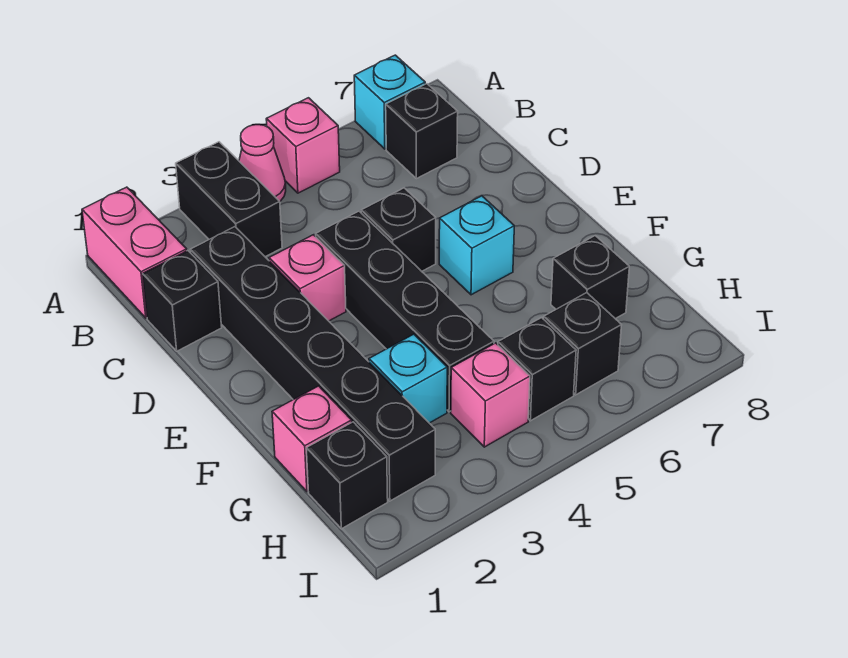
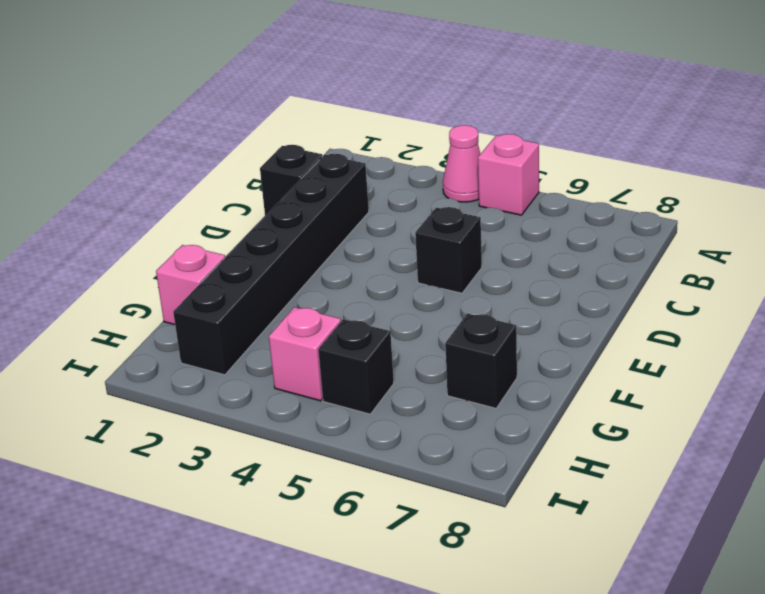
none -> pink brick A1:B1 level 1
none -> black brick A3:B3 level 1
none -> cyan brick A7 level 1

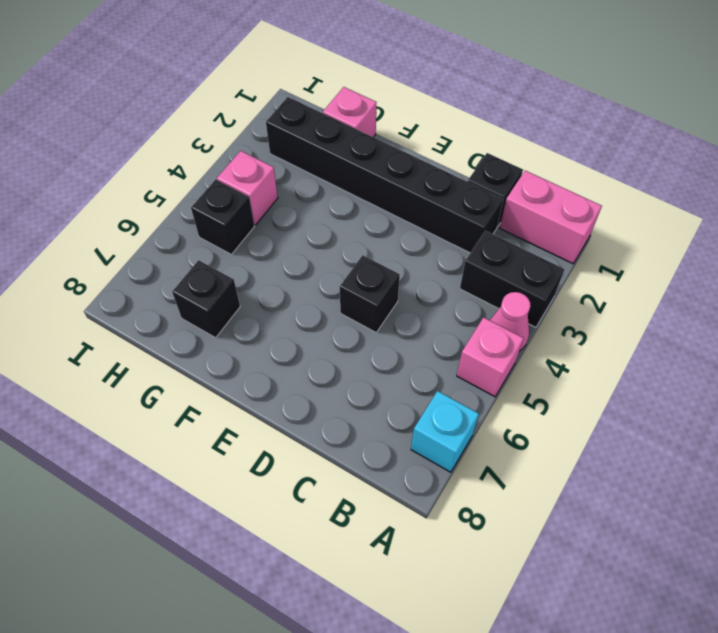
none -> black brick B7 level 1
none -> pink brick D3 level 1
none -> black brick D4:G4 level 1

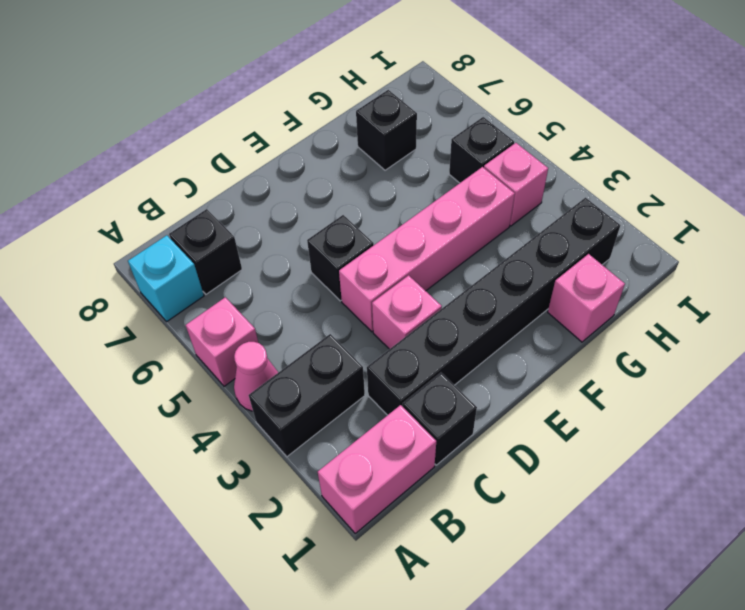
pink brick D4:G4 level 1 -> black brick D4:G4 level 1
none -> cyan brick E6 level 1
none -> cyan brick G3 level 1
none -> black brick H1 level 1

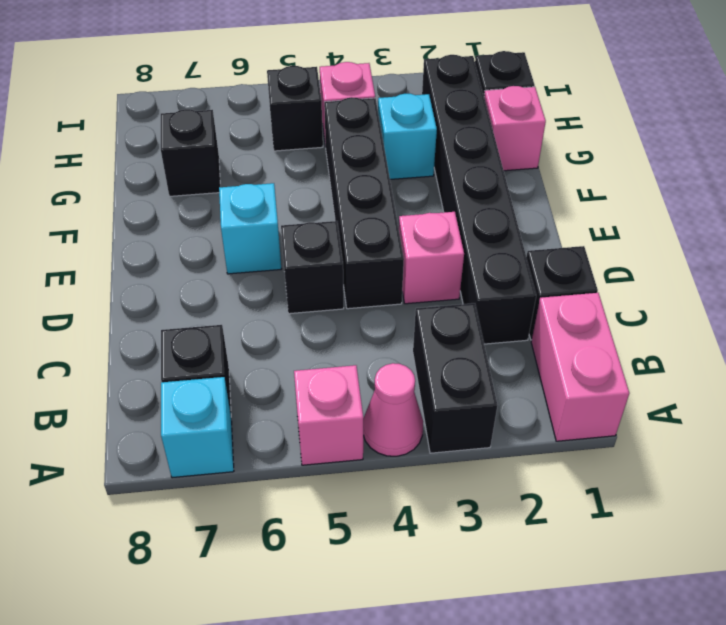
none -> black brick H6 level 1

